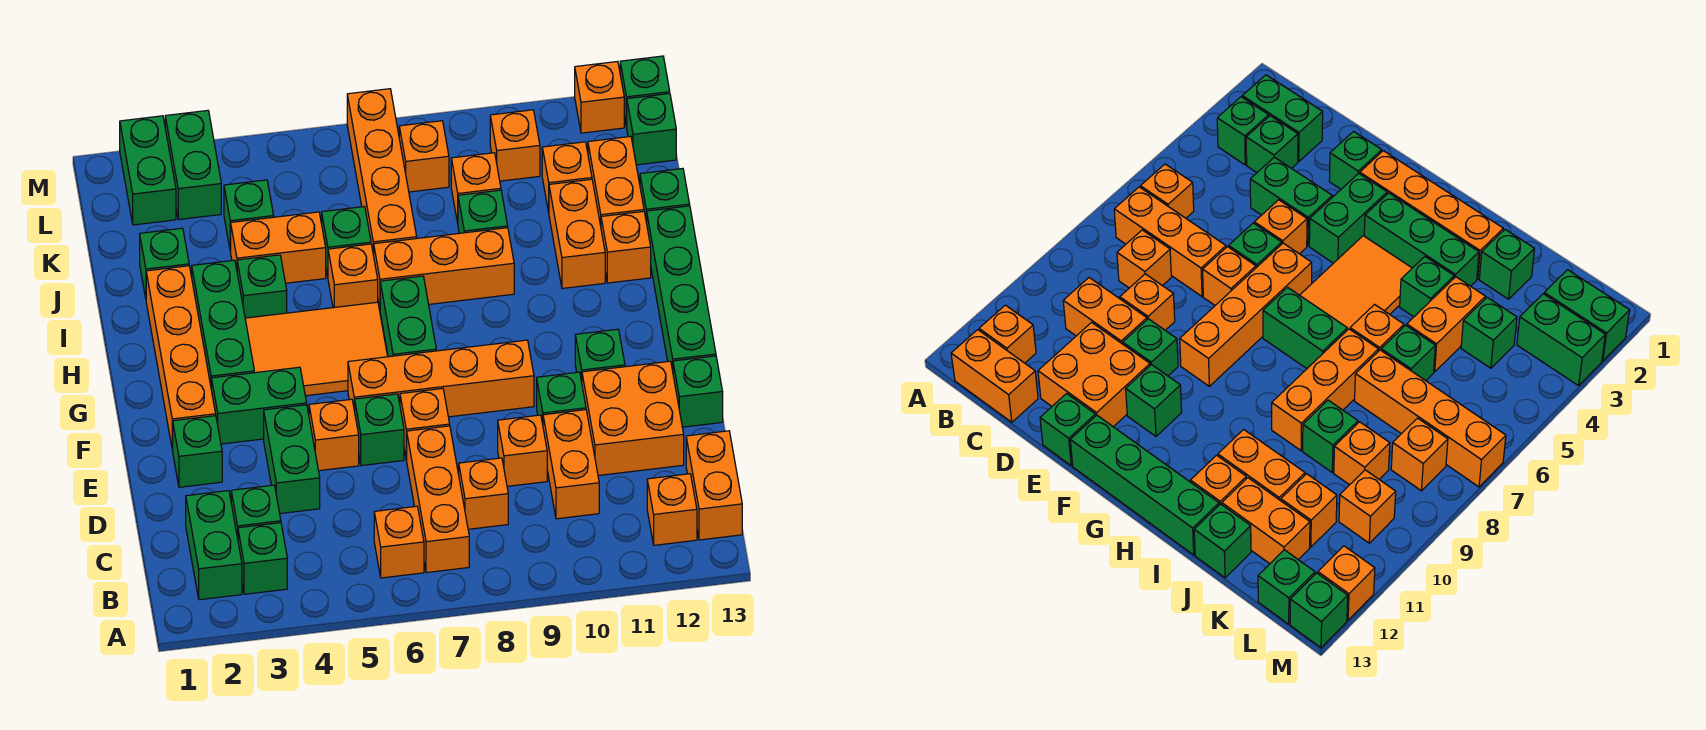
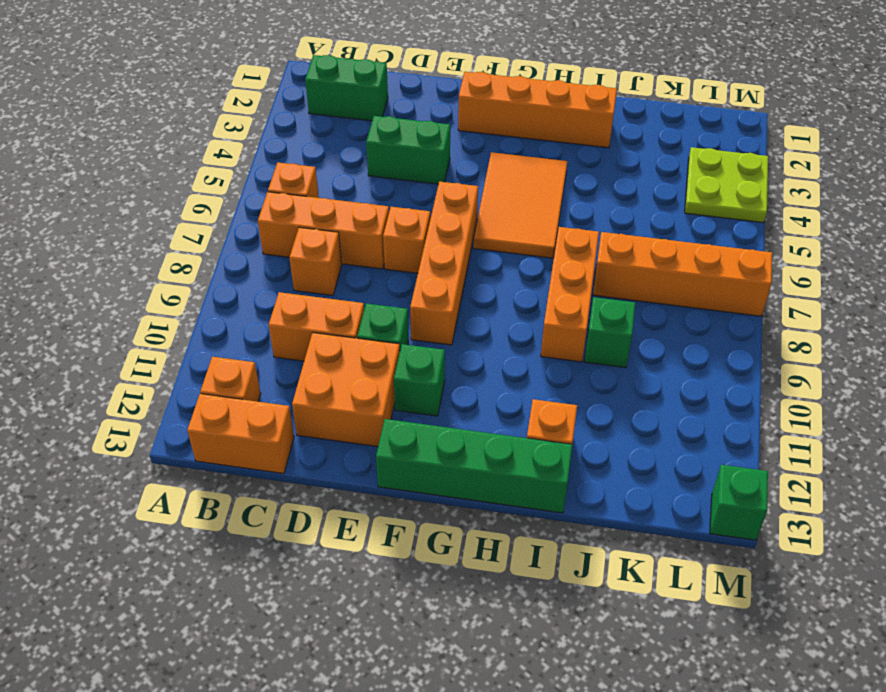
lime plate L3:M4 level 1 -> green brick L3:M3 level 1
none -> green brick B3 level 1
none -> green brick C3 level 1
none -> orange brick D9 level 1
none -> green brick E2 level 1

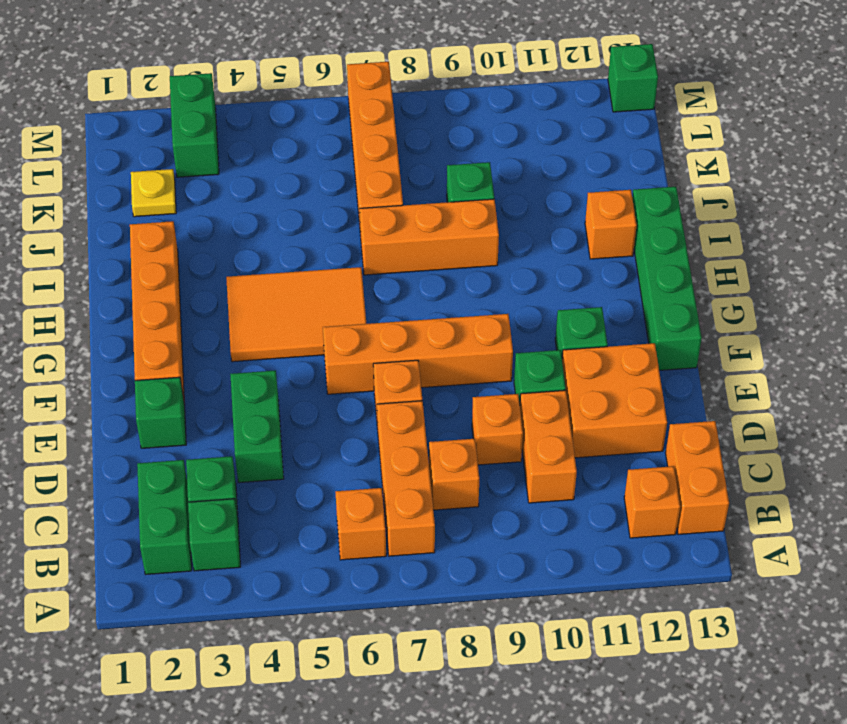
yellow plate K2 level 1 -> none
none -> orange brick E5 level 1
none -> green brick E6 level 1
none -> green brick E13 level 1
none -> green brick F3:F4 level 1

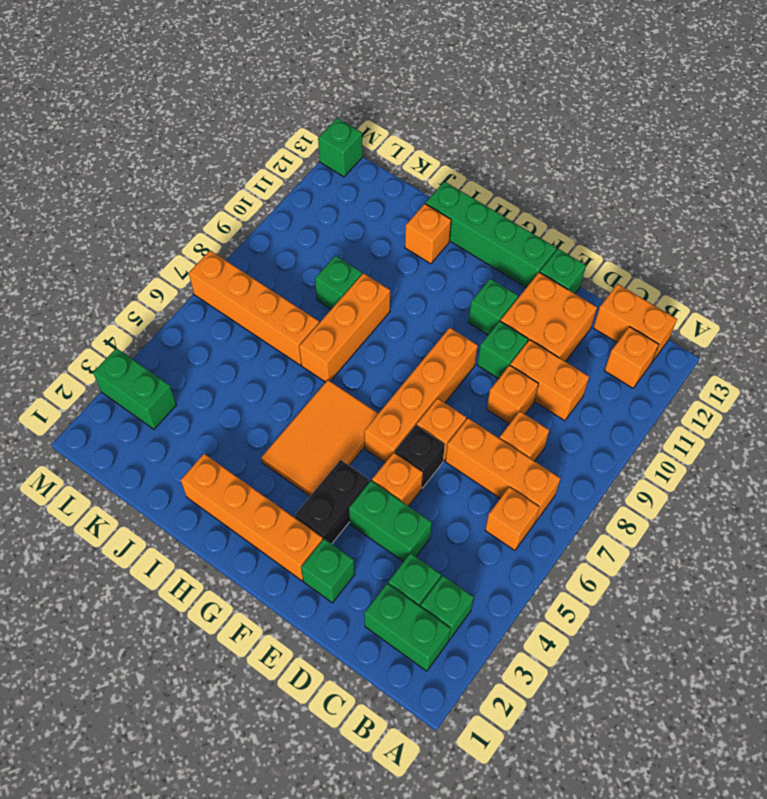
black brick E6 level 1 -> green brick E6 level 1
black brick F3:F4 level 1 -> green brick F3:F4 level 1
none -> green brick G3:I3 level 1
none -> green brick G7:H7 level 1
none -> green brick I4 level 1
none -> orange brick I6 level 1

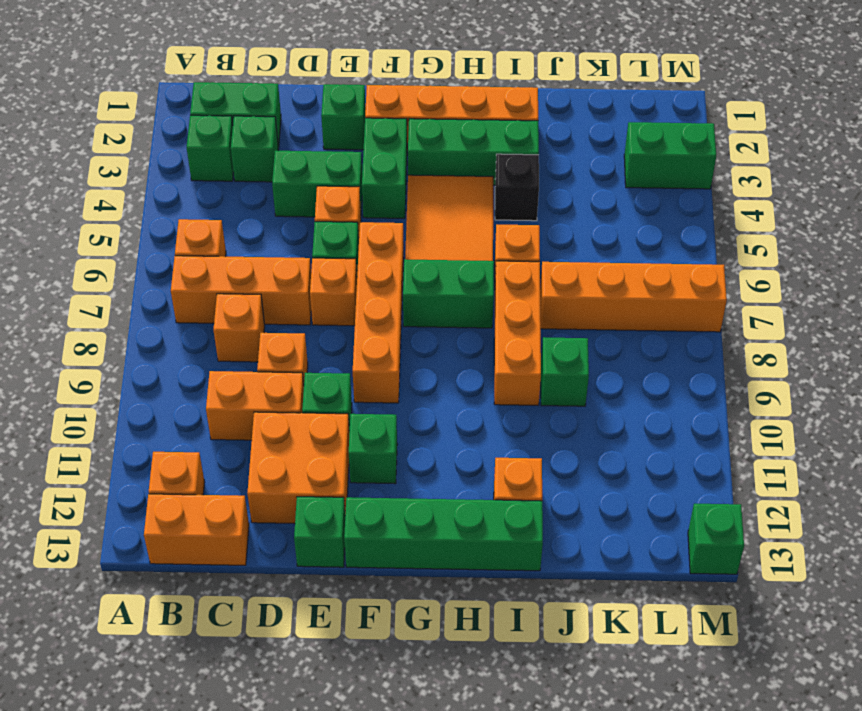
black brick I4 level 1 -> green brick I4 level 1
none -> orange brick I11:J11 level 1
none -> green brick J2 level 1
none -> orange brick J4:J5 level 1
none -> green brick J6 level 1

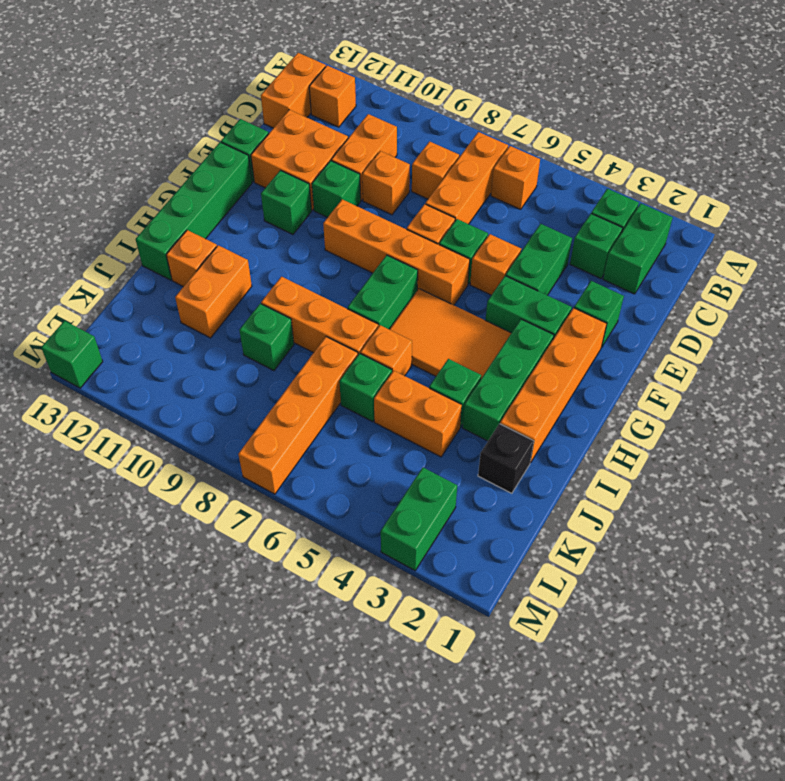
black brick J2 level 1 -> green brick J2 level 1
none -> orange brick J12:K12 level 1
none -> green brick J13 level 1
none -> green brick K4 level 1
none -> orange brick K9 level 1

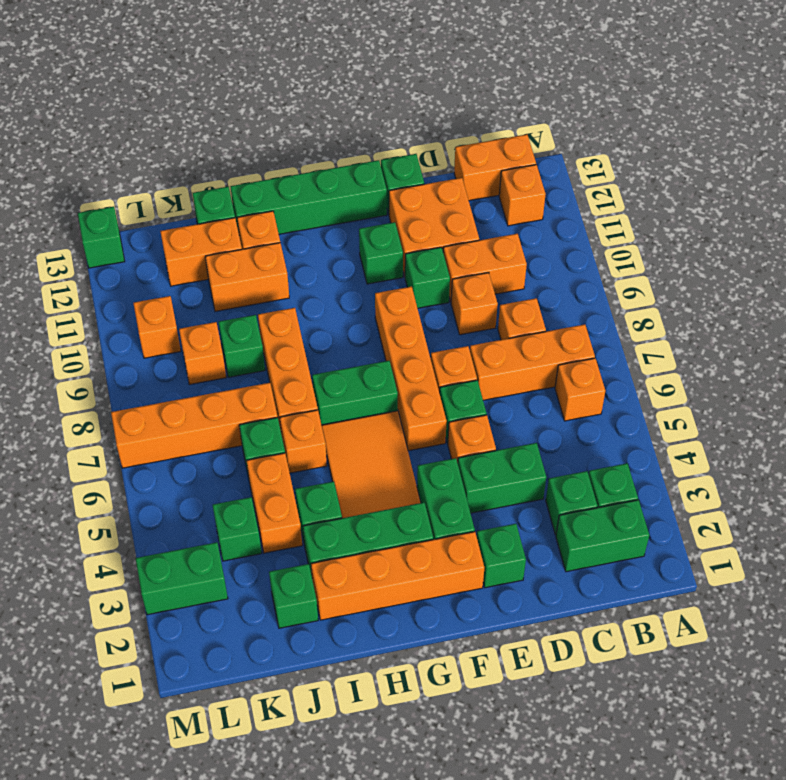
none -> orange brick K11 level 1
none -> green brick L2:M2 level 1
none -> orange brick L8 level 1
none -> green brick L13 level 1

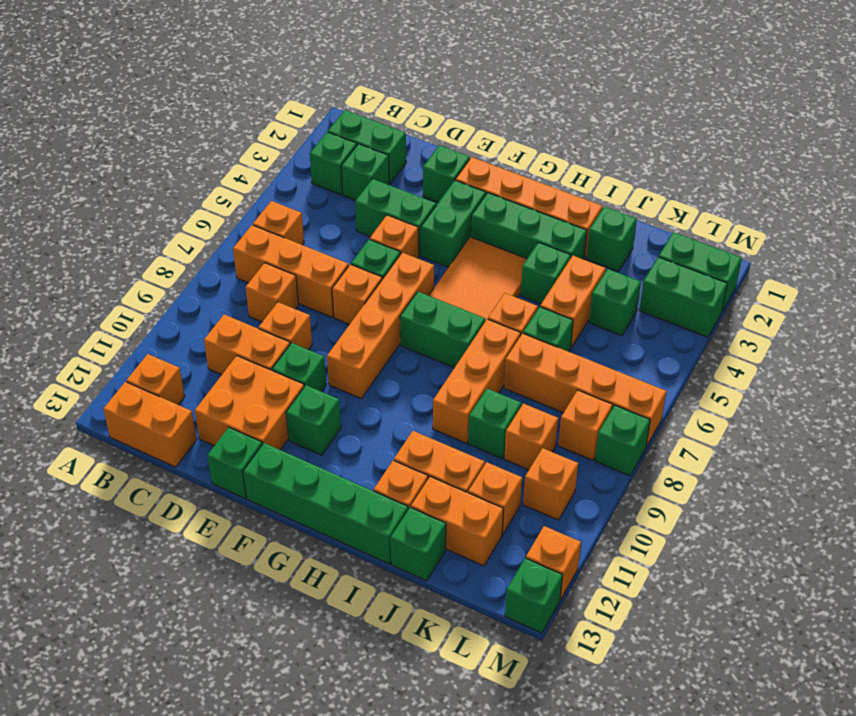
green brick M8 level 1 -> green brick L13 level 1

